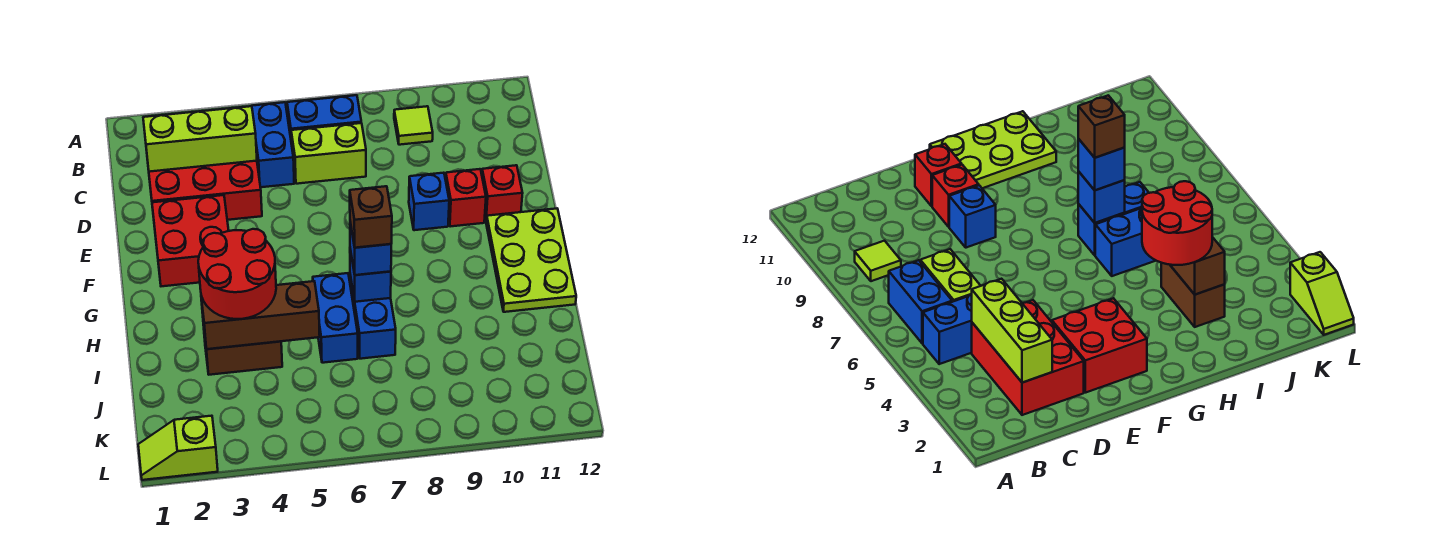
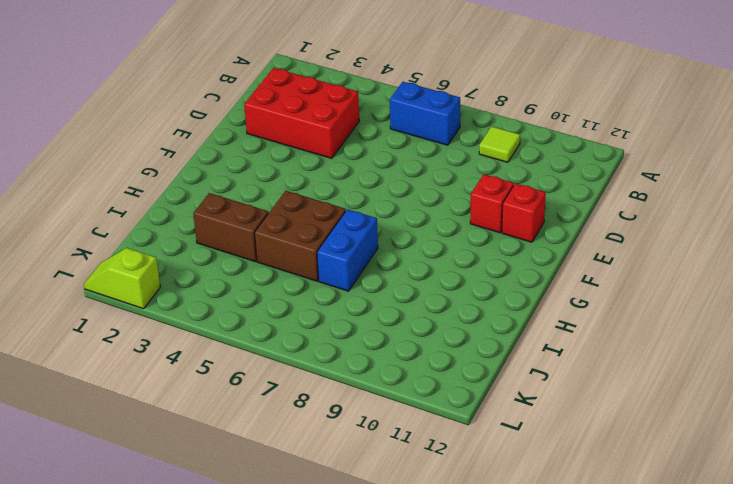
brown brick H5:I6 level 1 -> blue brick H6:I6 level 1
none -> blue brick B5:C5 level 1
none -> lime brick C6:C7 level 1
none -> red brick E2:F3 level 1

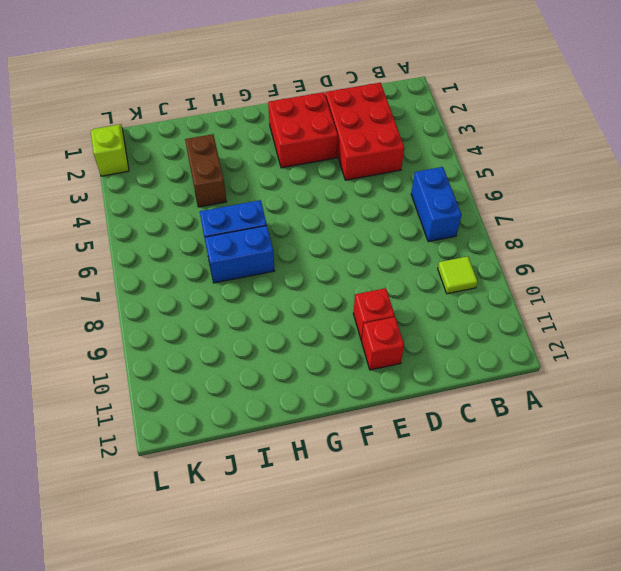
none -> blue brick B5:C5 level 1
none -> lime brick C6:C7 level 1
none -> blue brick E9 level 1

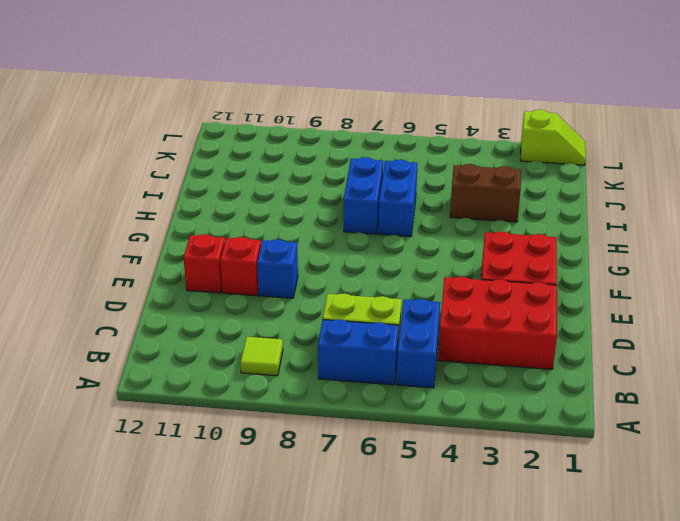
none -> lime plate F11:H12 level 1
none -> lime brick C2:C4 level 2
none -> blue brick H7 level 2

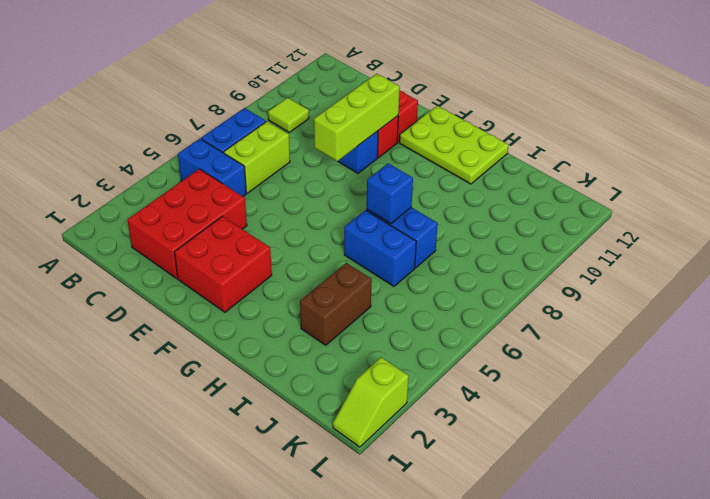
lime brick E8:E10 level 2 -> lime brick C2:C4 level 2
none -> brown brick I3:I5 level 2
none -> red round brick H3:I4 level 3
none -> blue brick H7 level 3

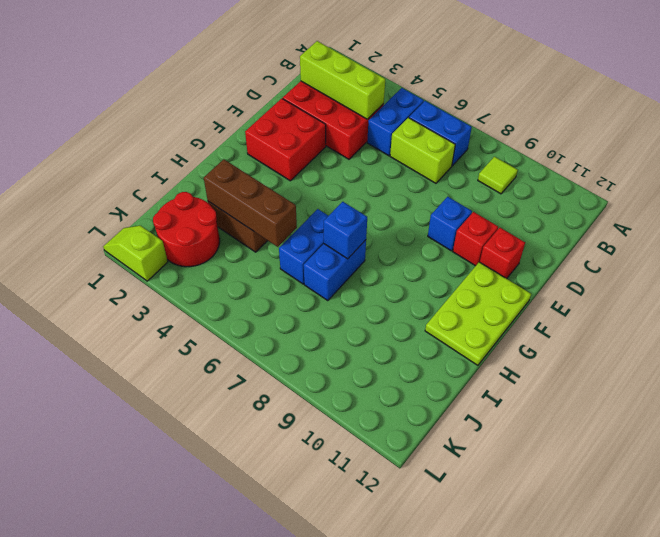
red round brick J2:K3 level 1 -> red round brick H3:I4 level 3
none -> blue brick H7 level 3
none -> brown brick H7 level 4

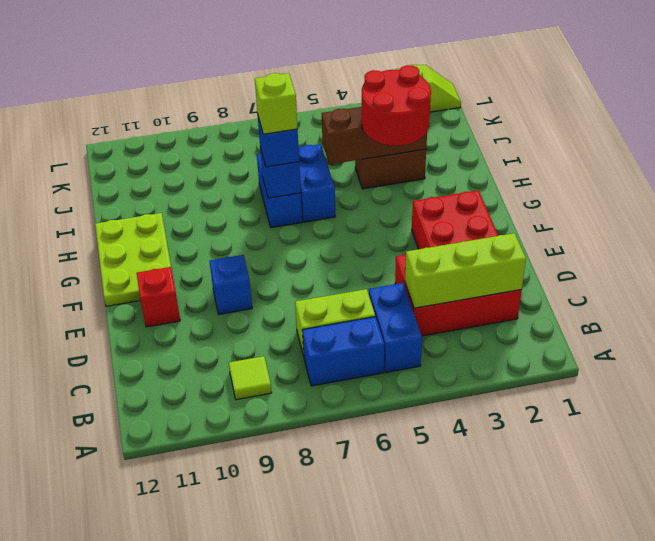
lime brick H7 level 4 -> brown brick H7 level 4
none -> red brick E10 level 1

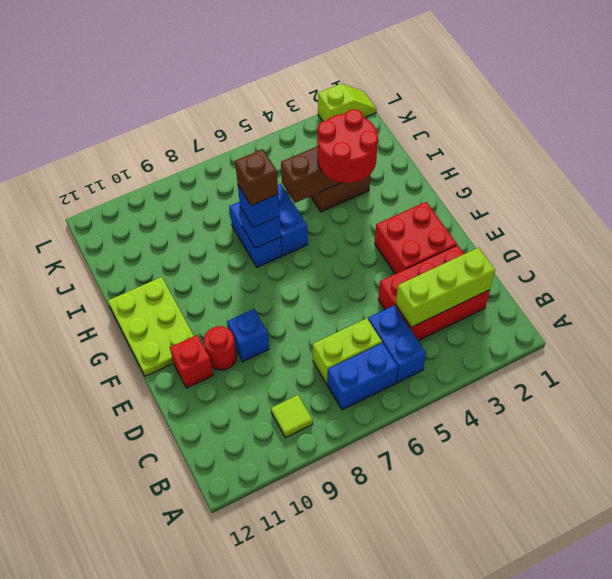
red round brick E10 level 1 -> red brick E10 level 1

